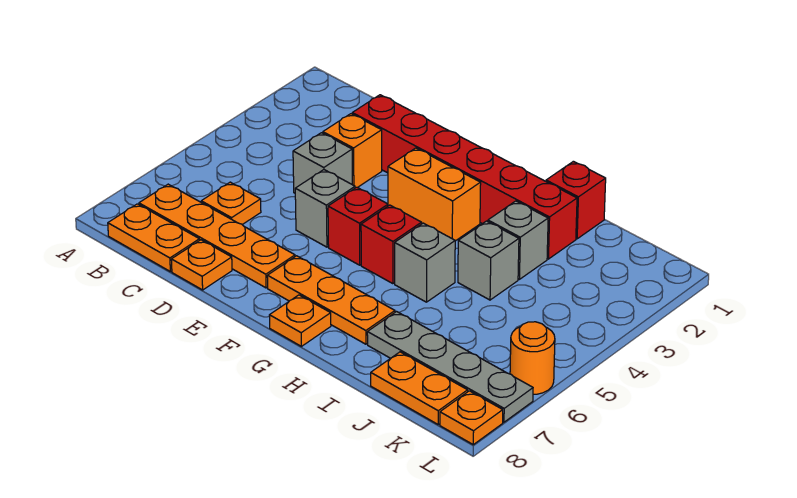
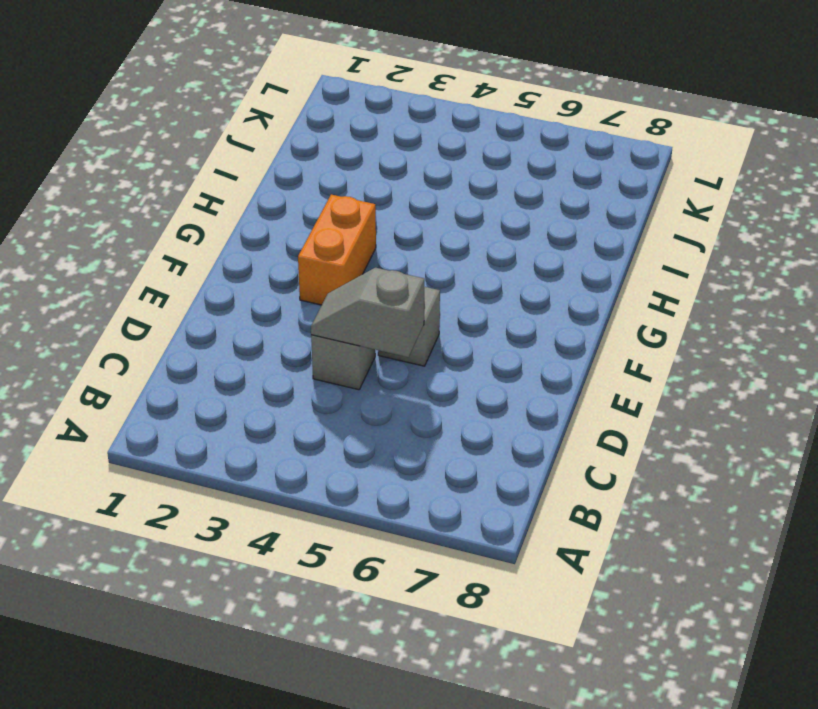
grey slope D4:D5 level 2 top 5 -> none
none -> orange plate B7:E7 level 1
none -> orange plate B8:C8 level 1
none -> orange plate C6 level 1

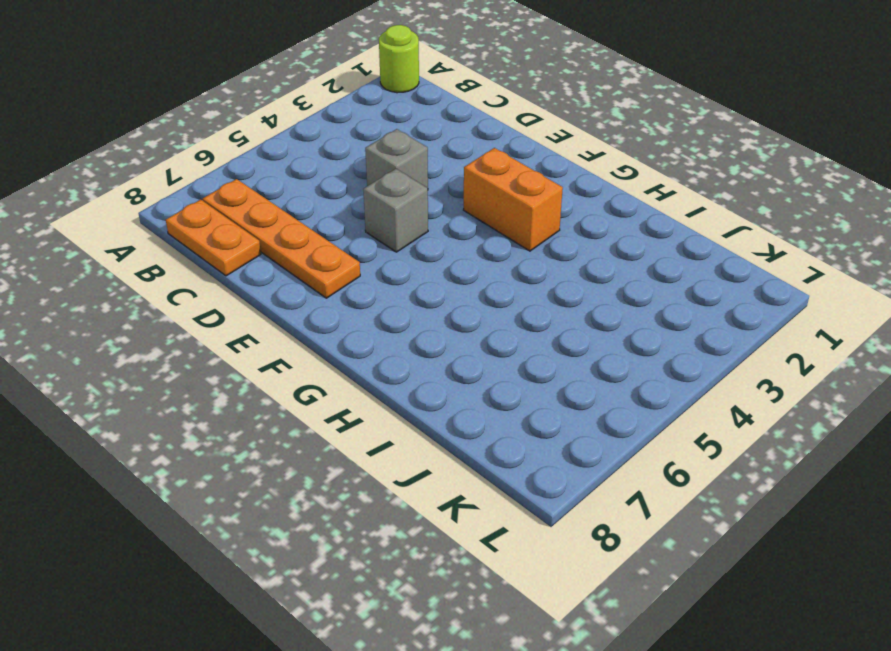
lime round brick A1 level 1 -> none
none -> orange plate C6 level 1
none -> red brick D2:I2 level 1
none -> orange brick D3 level 1

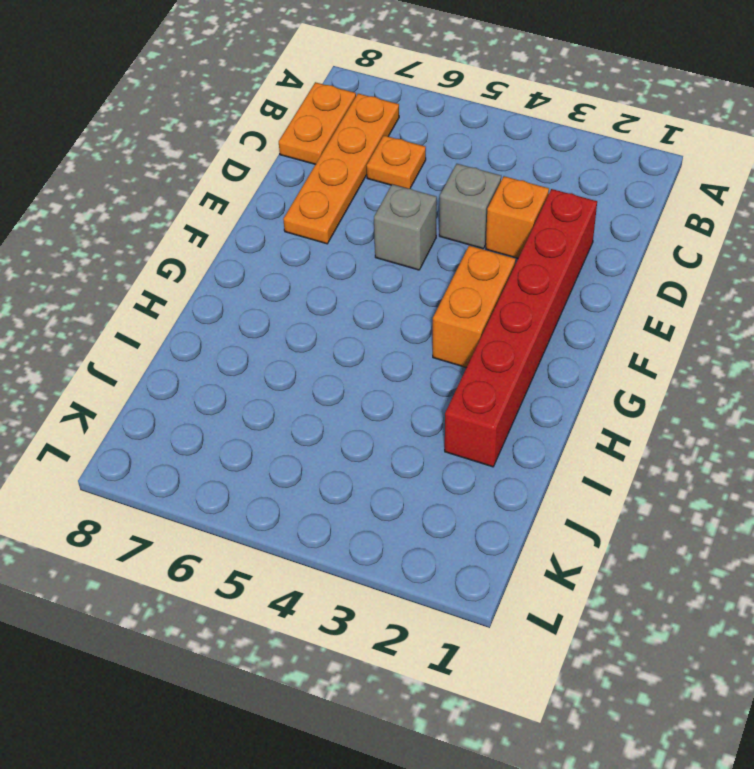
none -> orange plate D8 level 1
none -> red brick F5 level 1
none -> orange plate F7:H7 level 1

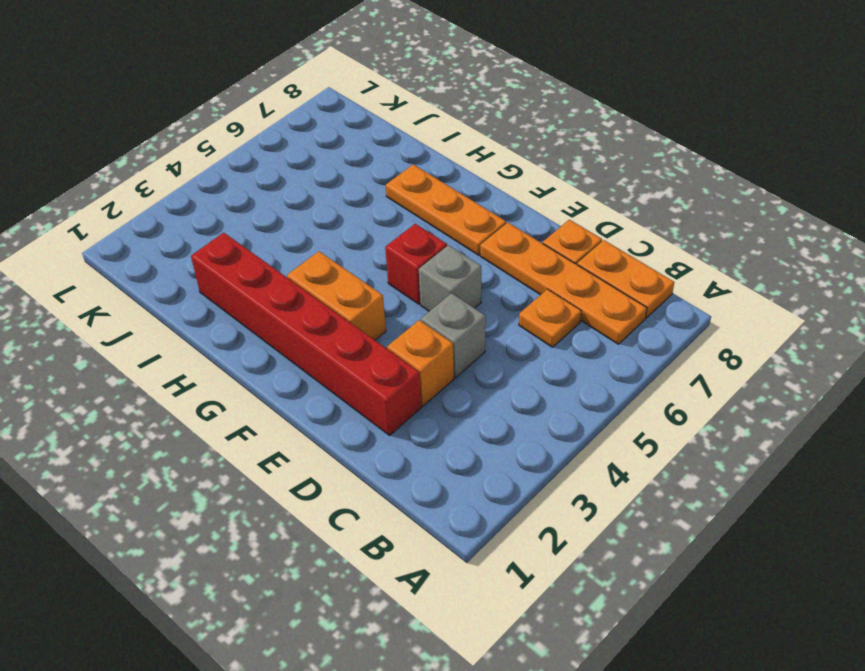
none -> red brick G5 level 1
none -> orange plate G8 level 1
none -> grey brick H5 level 1

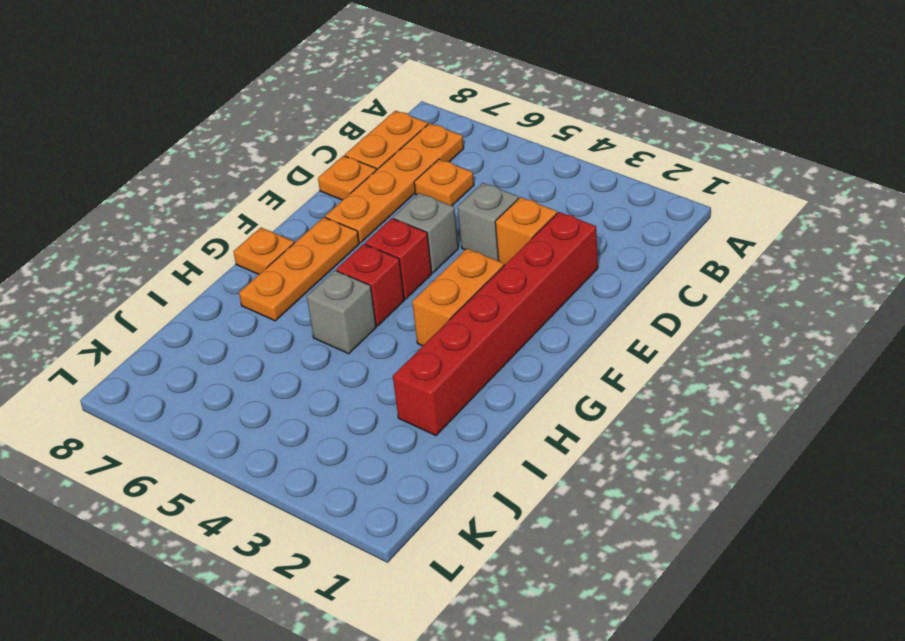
none -> red brick I1 level 1
none -> grey brick I3 level 1
none -> grey brick I4 level 1

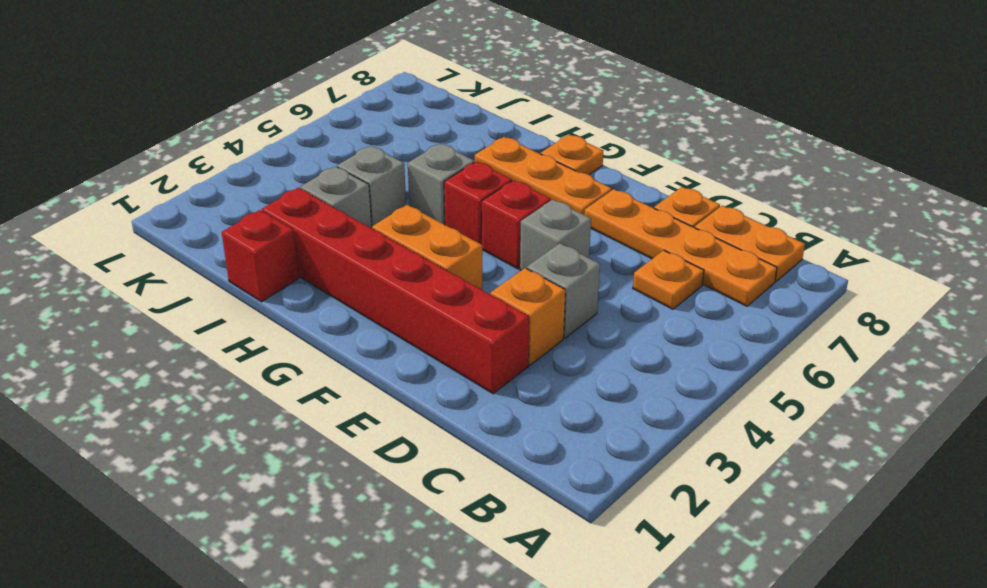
none -> grey plate I7:L7 level 1
none -> orange plate J8:K8 level 1
none -> orange round brick L6 level 1

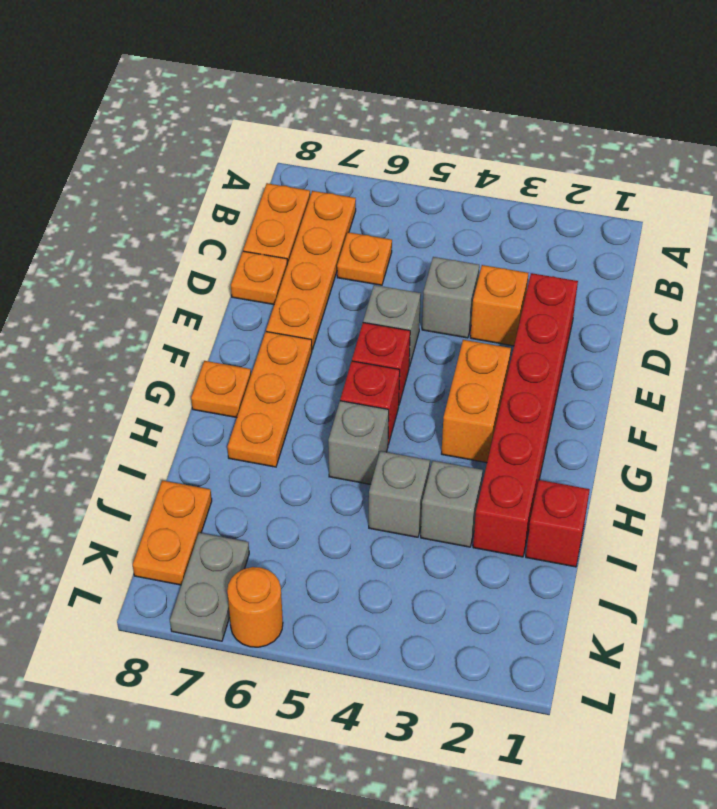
grey plate K7:L7 level 1 -> grey plate I7:L7 level 1
none -> orange plate L8 level 1

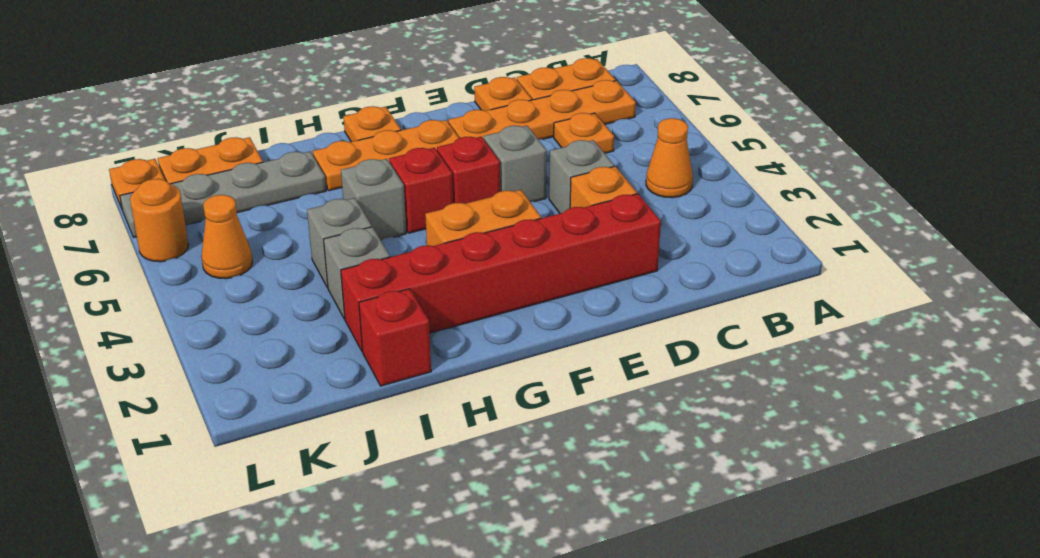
orange cone B4 level 1 -> none
orange cone K5 level 1 -> none

